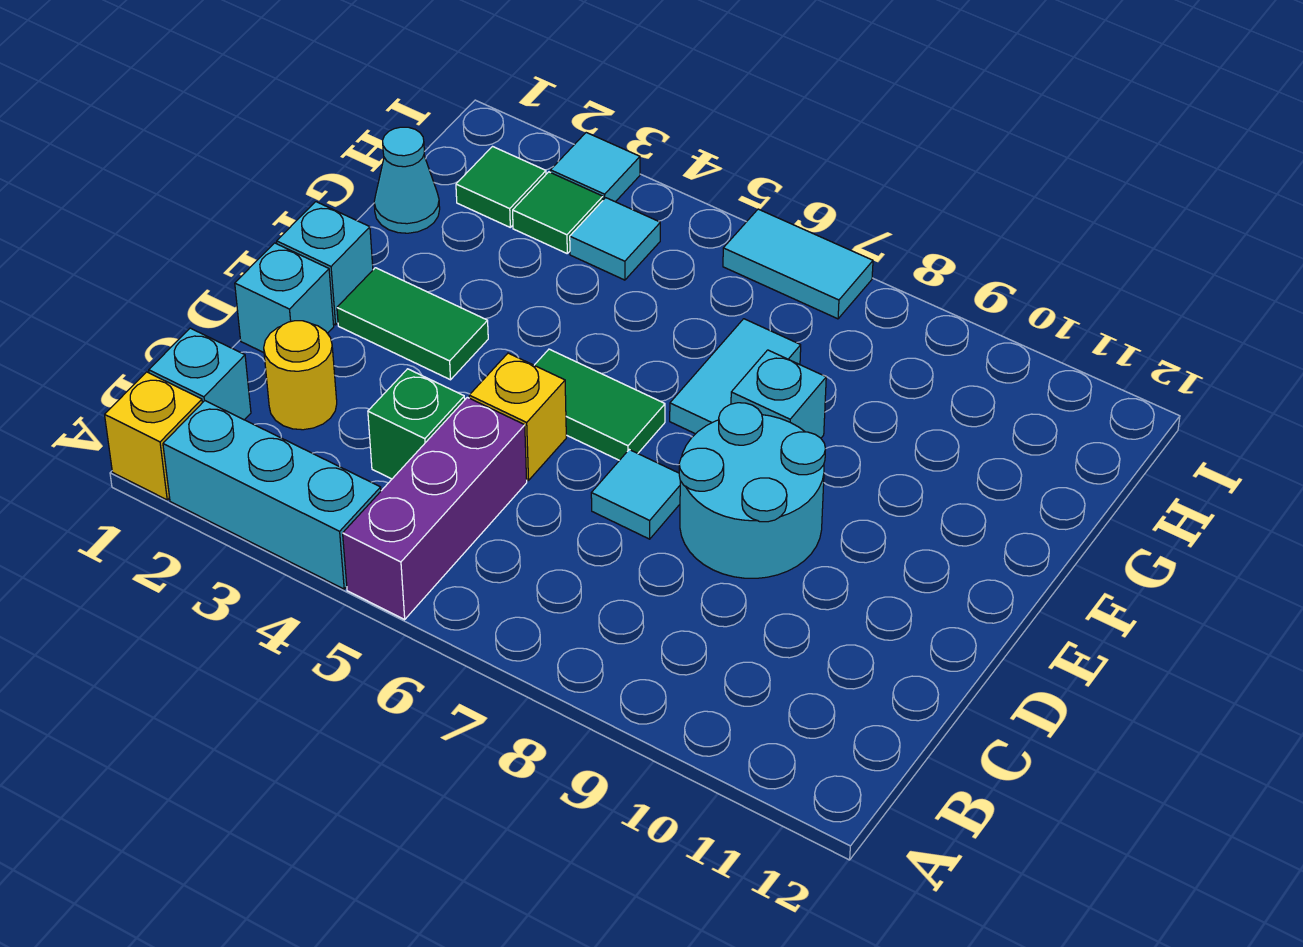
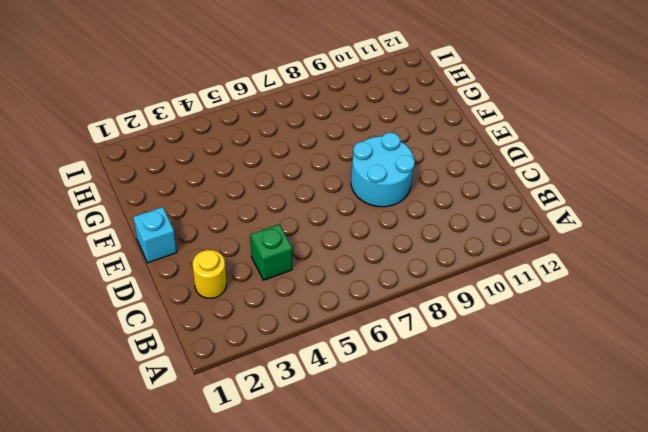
none -> yellow brick A1 level 1
none -> cyan brick A2:A4 level 1
none -> purple brick A5:C5 level 1

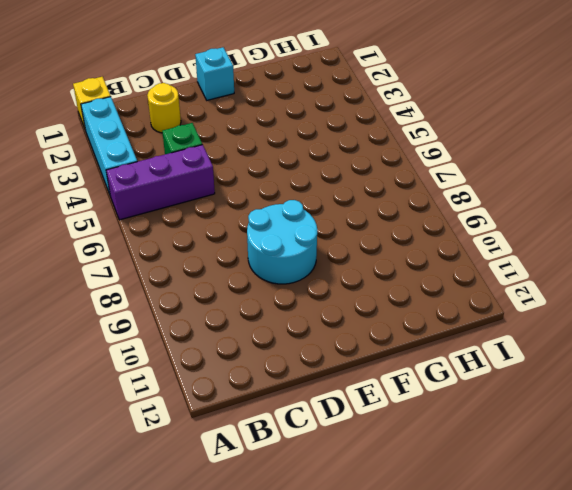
none -> cyan brick B1 level 1
none -> cyan brick D1 level 1
none -> yellow brick D5 level 1

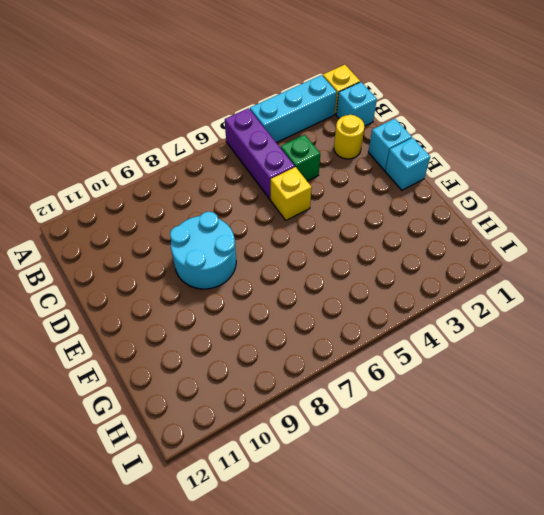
none -> cyan tile D7 level 1
none -> green tile E2:E3 level 1
none -> green tile E5:E6 level 1

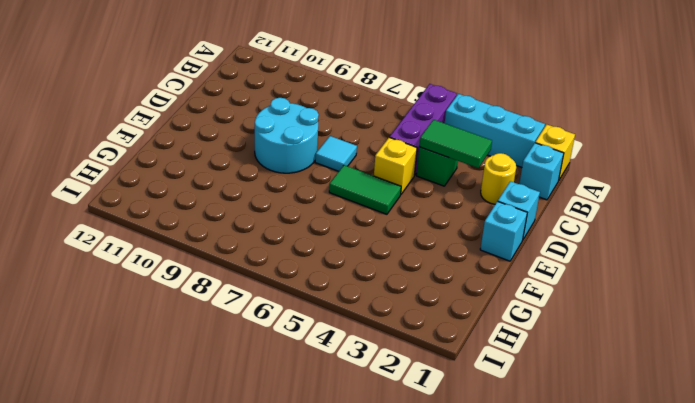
green tile C3:C4 level 2 -> green tile E2:E3 level 1
none -> cyan tile F7:G7 level 1
none -> cyan brick F8 level 1
none -> cyan cone G1 level 1

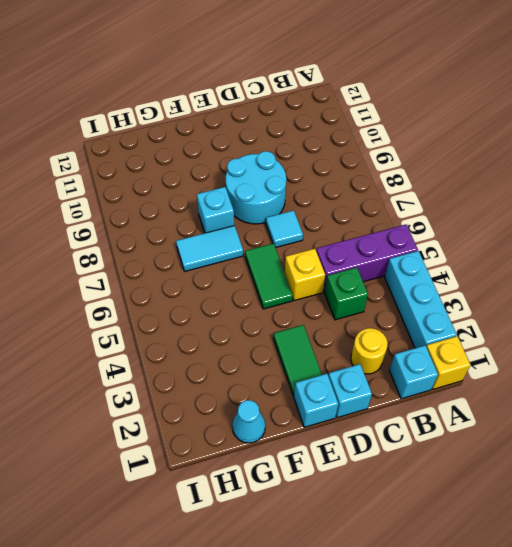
none -> green tile H2 level 1
none -> green tile H3 level 1
none -> cyan tile H4 level 1

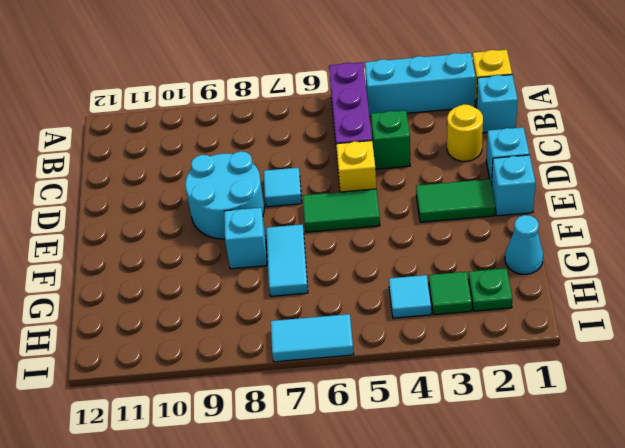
green plate H2 level 1 -> green tile H2 level 1
none -> cyan tile I3 level 1

